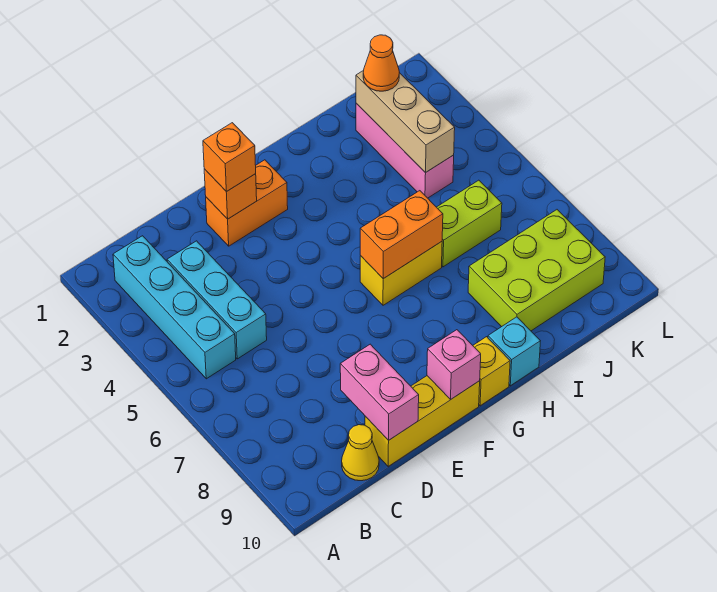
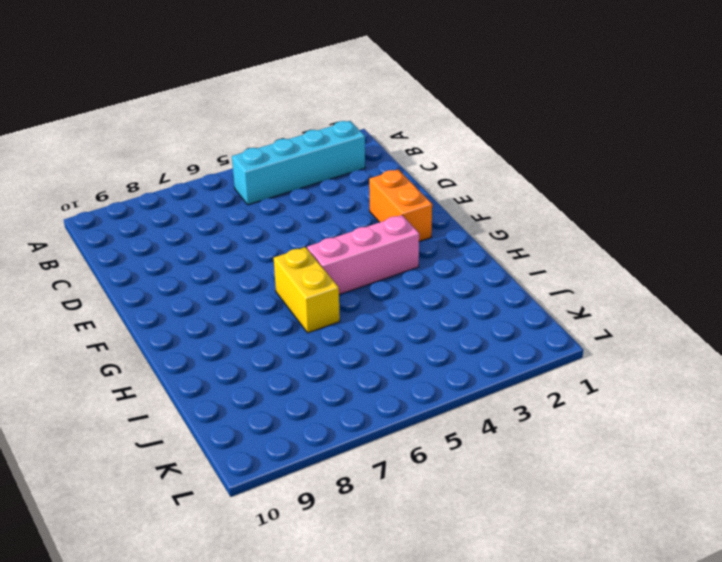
pink brick G3:G5 level 1 -> pink brick J2:J4 level 1
none -> cyan brick C3:C5 level 1
none -> yellow cone C10 level 1
none -> yellow brick D10:F10 level 1

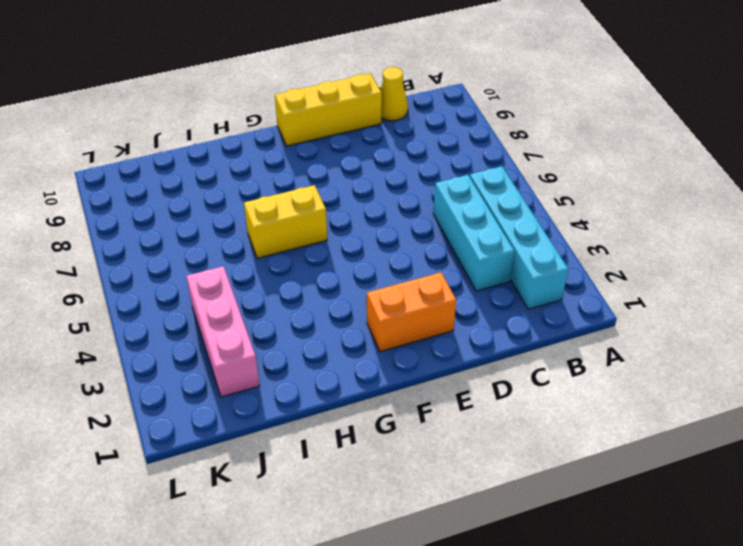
none -> yellow brick G10 level 1
none -> cyan brick H10 level 1
none -> lime brick I6:J6 level 1

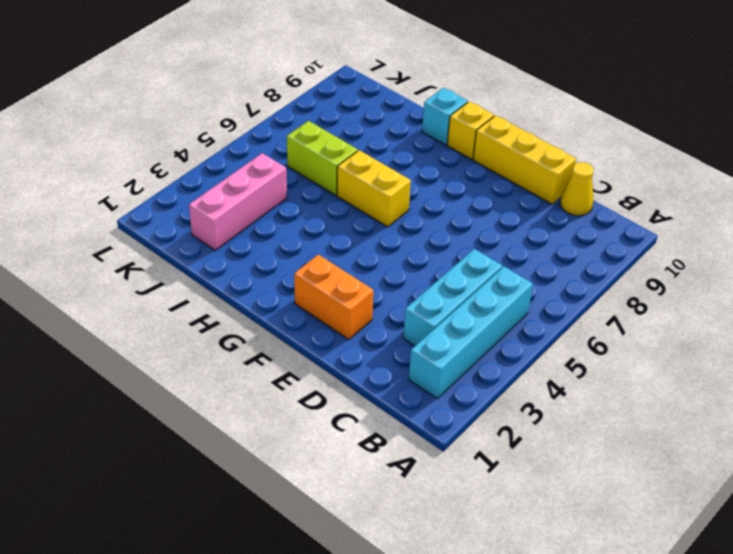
none -> lime brick I8:K9 level 1
none -> pink brick D9:D10 level 2
none -> orange brick E2 level 2

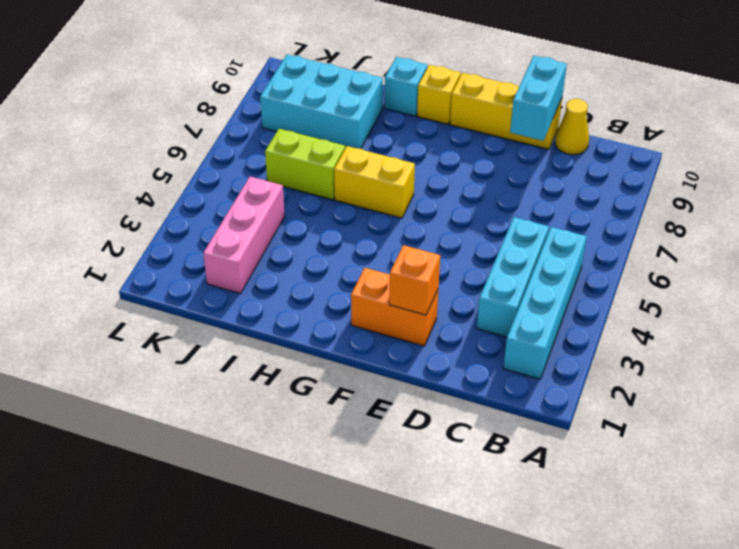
cyan brick D9:D10 level 2 -> pink brick D9:D10 level 2
cyan brick I8:K9 level 1 -> lime brick I8:K9 level 1
none -> pink brick F10 level 2
none -> orange brick G6:H6 level 2
none -> tan brick J2:J4 level 2

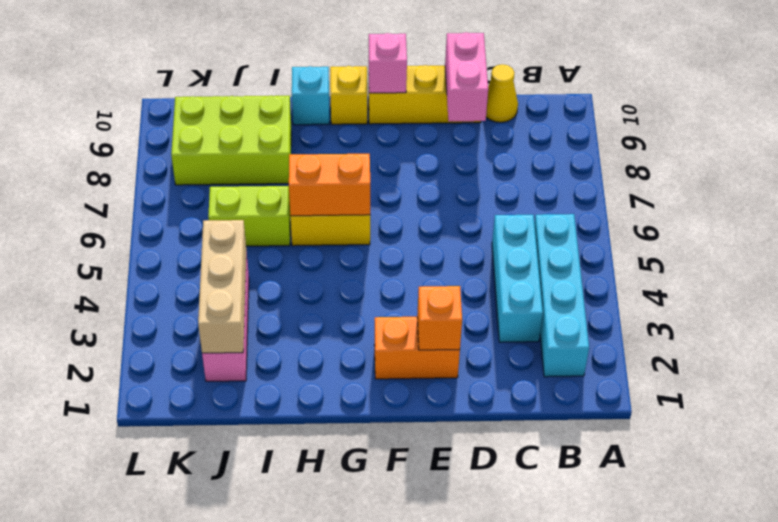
none -> orange brick E2 level 3
none -> orange cone J2 level 3

